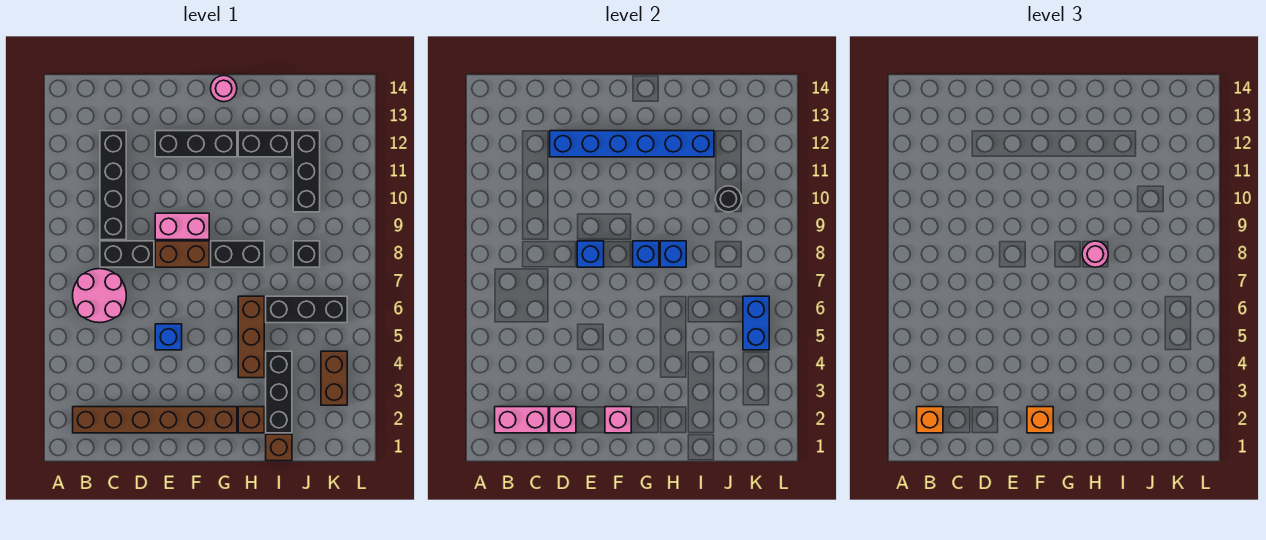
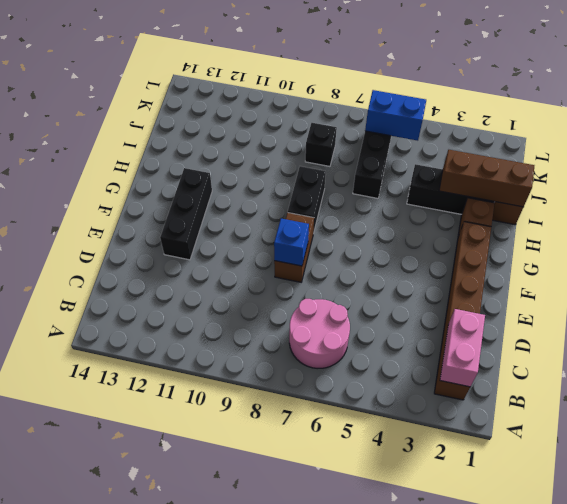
brown brick I1:I3 level 2 -> brown brick H4:H6 level 1
none -> black brick C8:D8 level 1
none -> black brick C9:C12 level 1
none -> blue brick E5 level 1
none -> pink brick E9:F9 level 1

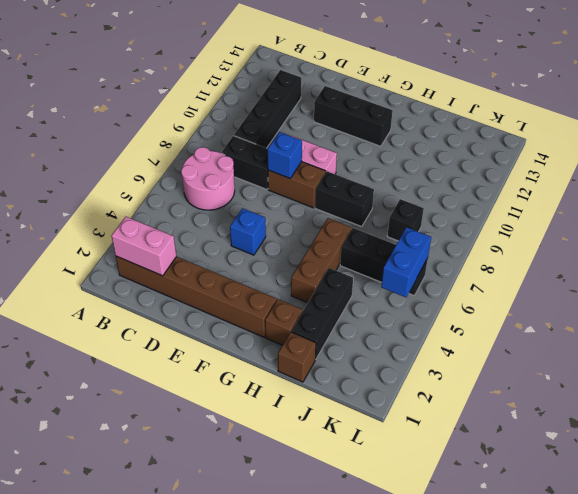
none -> pink round brick G14 level 1
none -> black brick H12:I12 level 1
none -> black brick J10:J12 level 1
none -> brown brick K3:K4 level 1

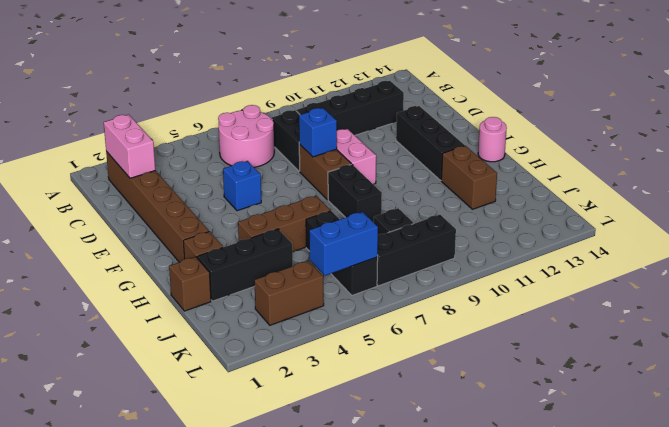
brown brick H12:I12 level 1 -> black brick H12:I12 level 1
black brick K7:K9 level 1 -> black brick J10:J12 level 1
none -> pink brick D2 level 2
none -> blue brick D12:I12 level 2
none -> pink brick F2 level 2
none -> blue brick G8 level 2

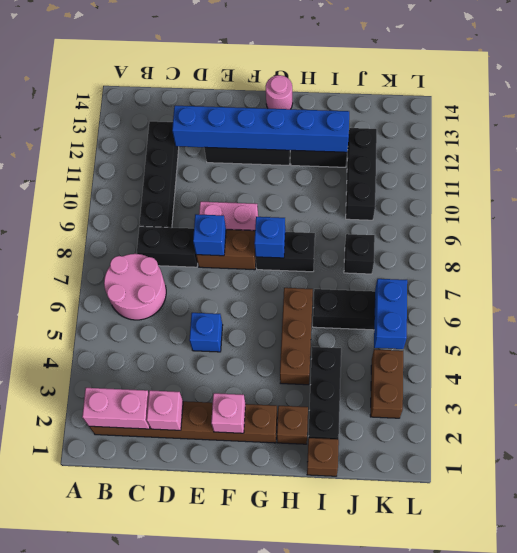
none -> blue brick H8 level 2
none -> black round brick J10 level 2
none -> orange brick B2 level 3
none -> orange brick F2 level 3

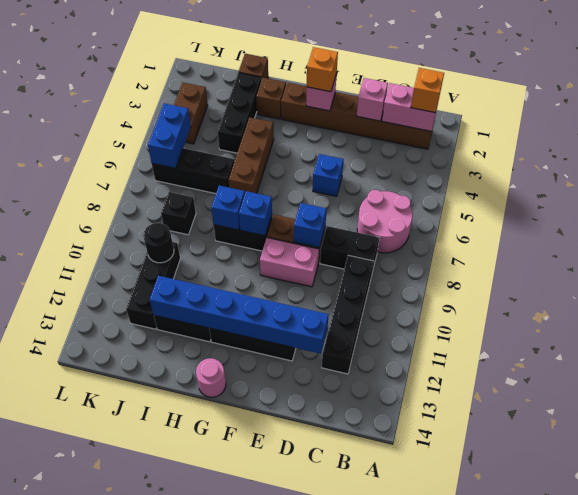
none -> pink round brick H8 level 3

